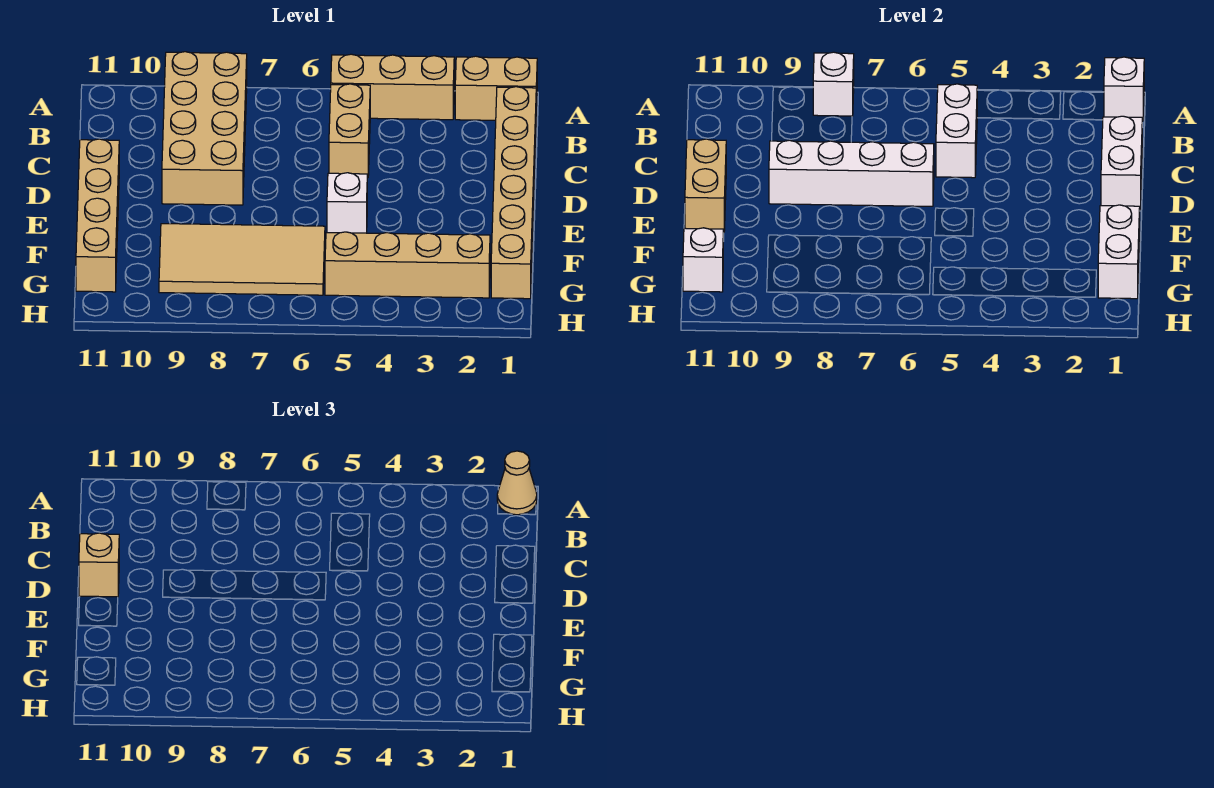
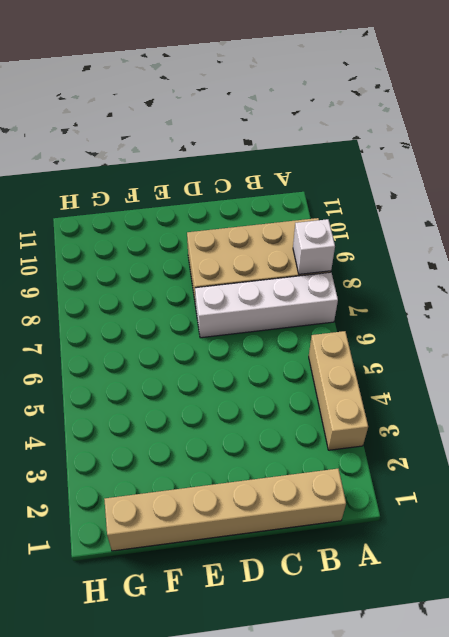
white brick A7:D7 level 1 -> white brick D6:D9 level 2
none -> tan brick A1:A2 level 1
none -> tan brick B5:C5 level 1
none -> tan brick D11:G11 level 1

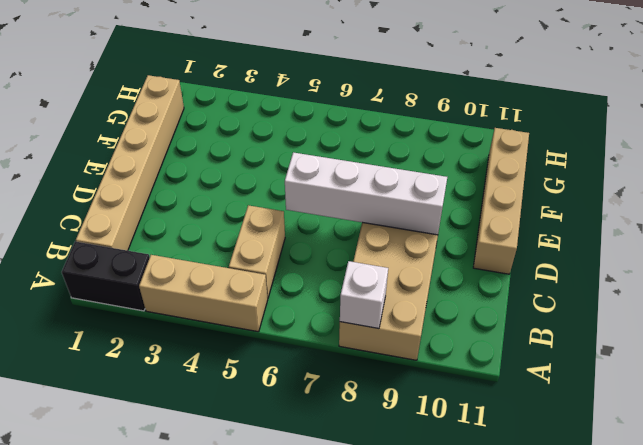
black brick A1:A2 level 1 -> tan brick A1:A2 level 1
none -> white brick E5 level 1
none -> tan tile F6:G9 level 1
none -> tan brick G2:G5 level 1

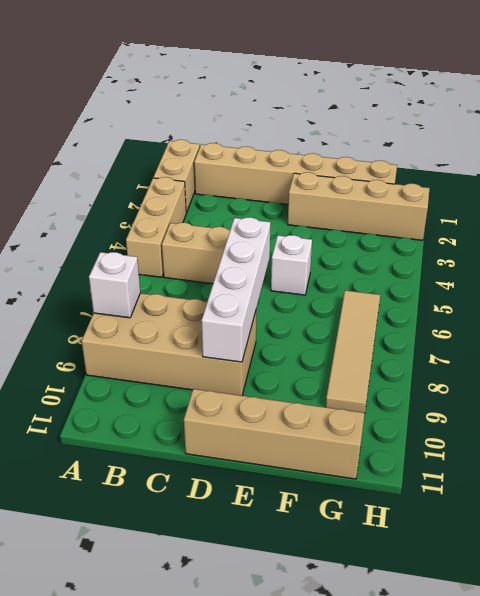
tan brick E2:H2 level 1 -> tan brick G2:G5 level 1
tan tile G6:G9 level 1 -> tan tile F6:G9 level 1
none -> white brick A1 level 2
none -> white brick B5:C5 level 2
none -> white brick C1:D1 level 2

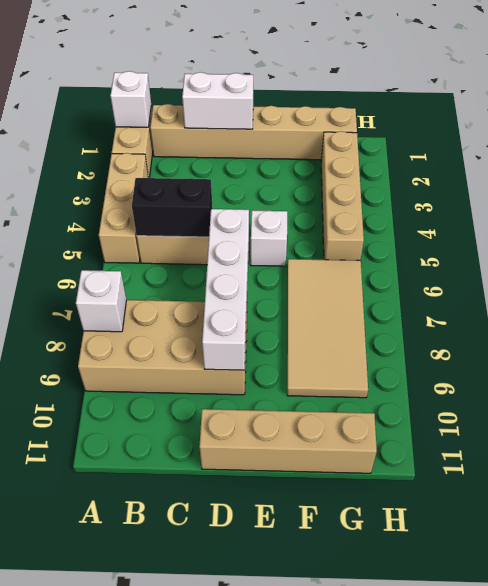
black brick B5:C5 level 2 -> white brick B5:C5 level 2
none -> tan brick D11:E11 level 2
none -> white brick F1:G1 level 2
none -> white brick G11 level 2

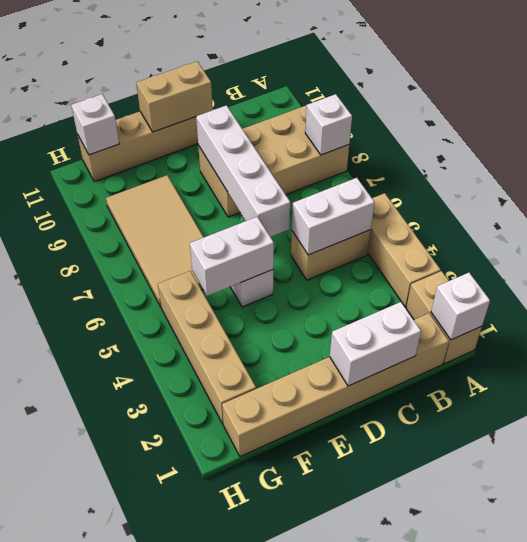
white brick E5:F5 level 2 -> white brick F1:G1 level 2
none -> tan cone A1 level 3
none -> tan brick D11 level 3

